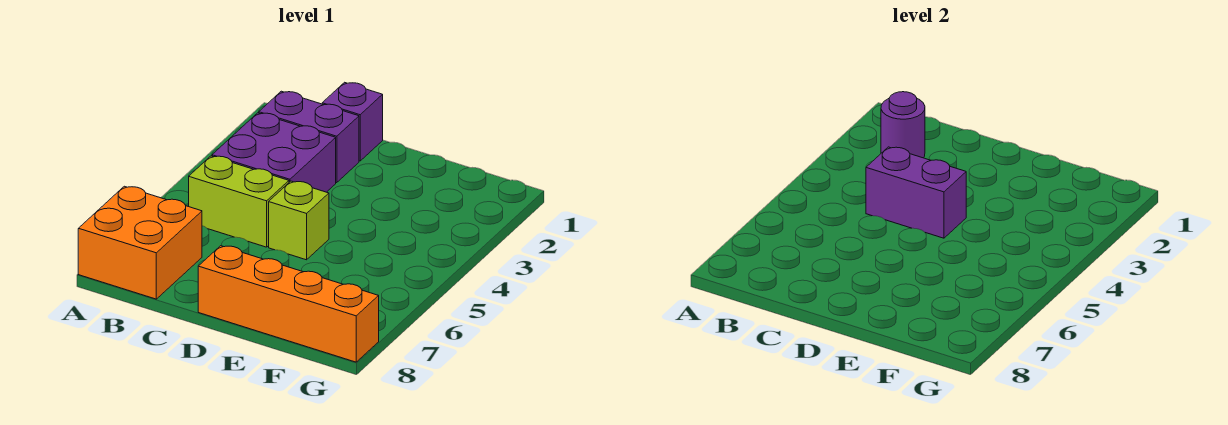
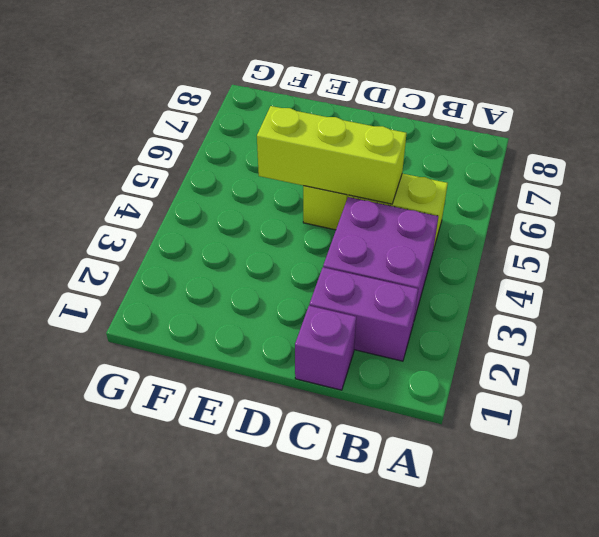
lime brick C5:E5 level 2 -> none
none -> orange brick A7:B8 level 1
none -> orange brick D8:G8 level 1

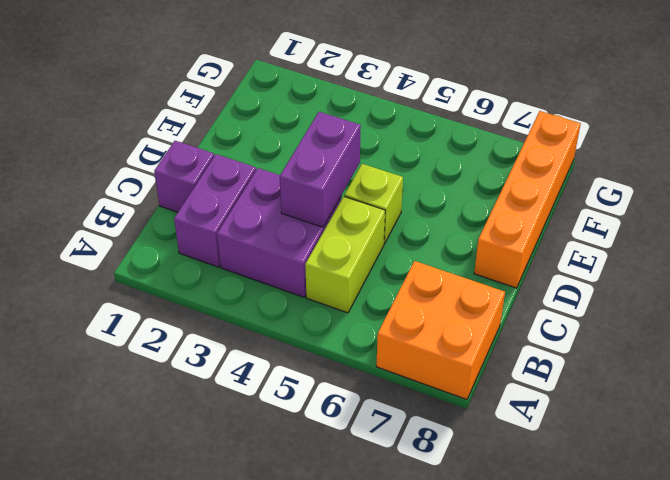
none -> purple round brick B2 level 2

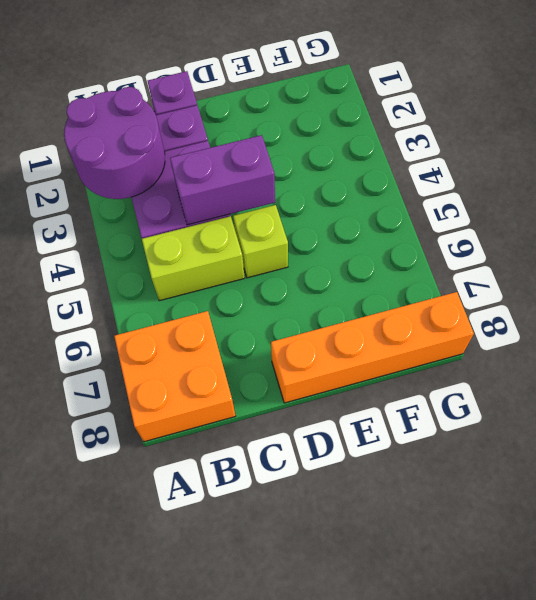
purple round brick A2:B3 level 2 -> purple round brick B2 level 2

